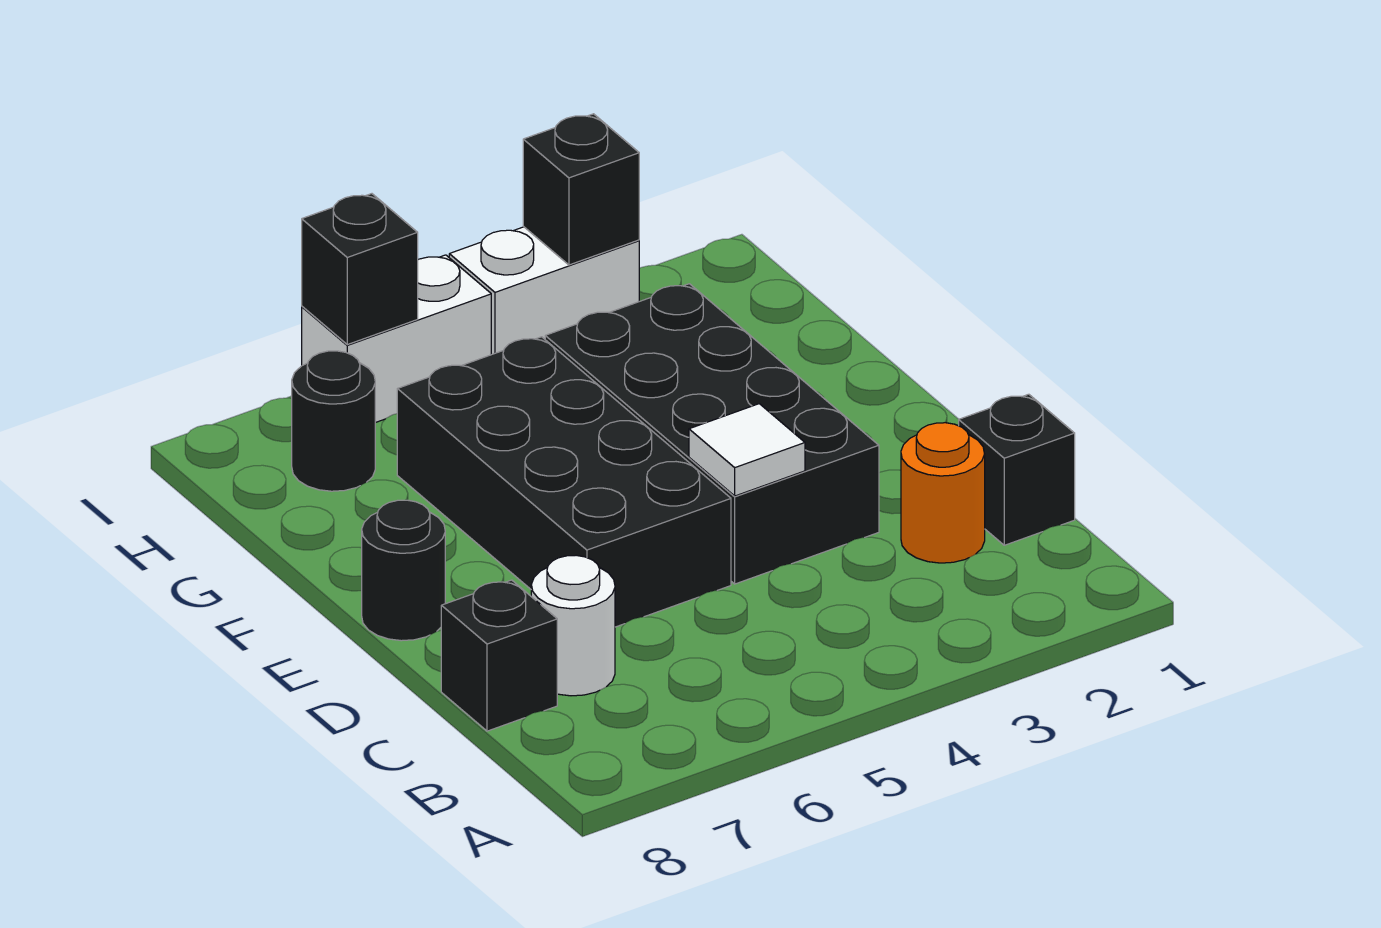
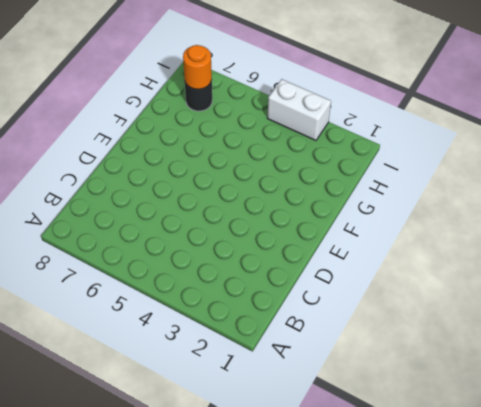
orange round brick H7 level 2 -> orange round brick C2 level 1
none -> black brick C1 level 1
none -> white round brick C7 level 1
none -> black brick C8 level 1

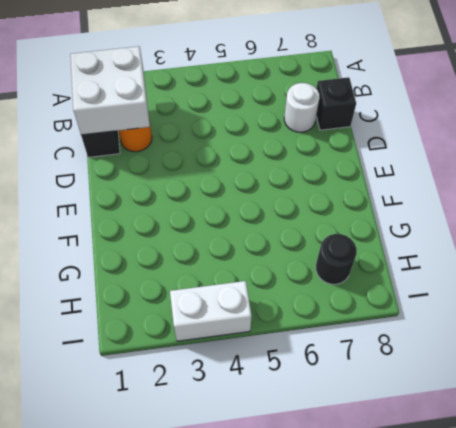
white brick B1:C2 level 2 -> none
none -> black brick D3:G4 level 1
none -> black brick D5:G6 level 1
none -> black round brick E8 level 1

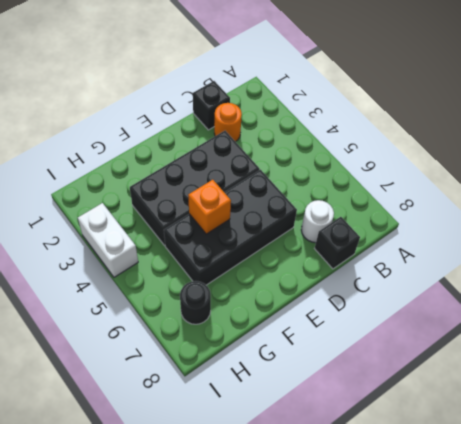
orange brick F5 level 2 -> none
none -> black round brick E8 level 1
none -> white brick I5:I6 level 1
none -> white tile D4 level 2

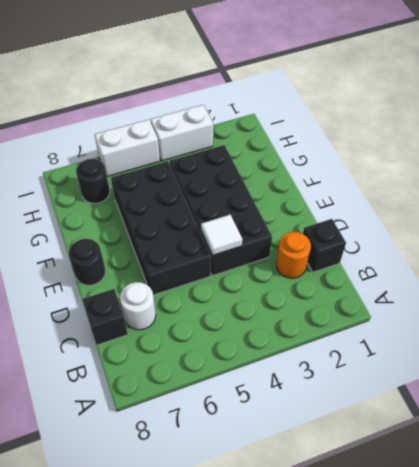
none -> black brick I3 level 2
none -> black brick I6 level 2

